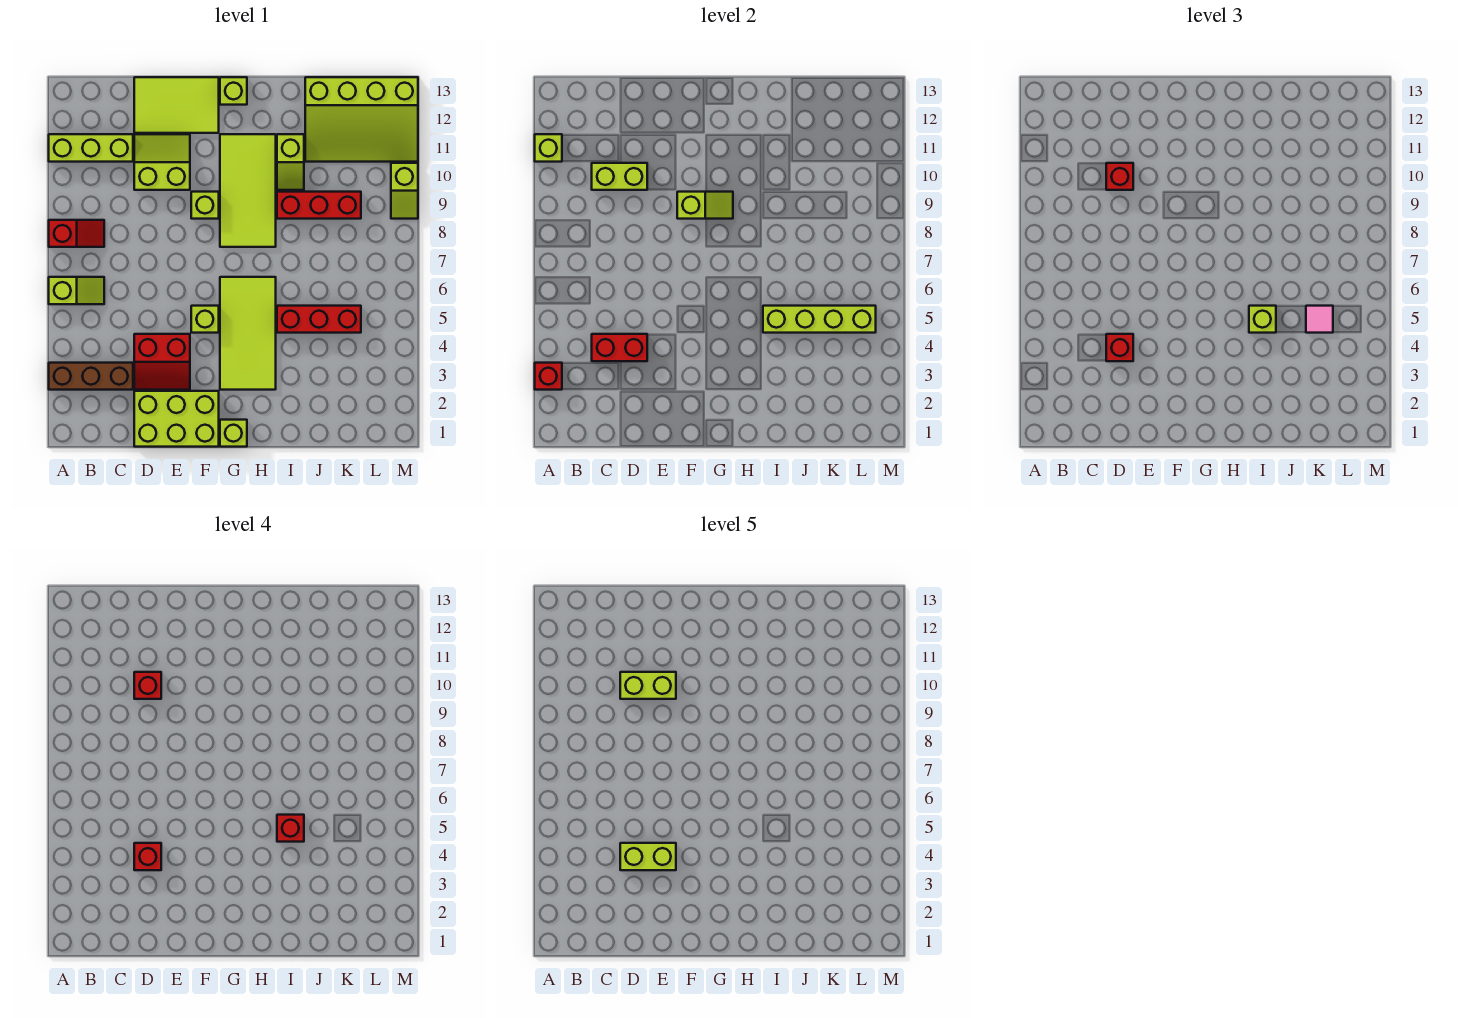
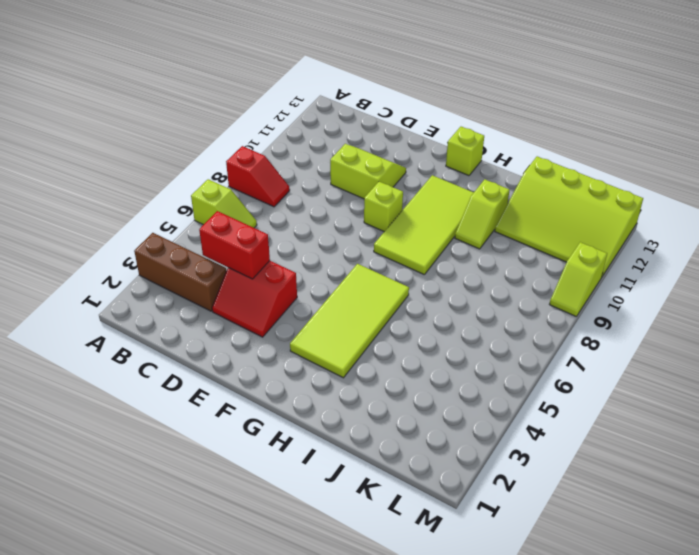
none -> lime brick A11:C11 level 1
none -> lime brick D1:F2 level 1
none -> lime tile D12:F13 level 1
none -> lime brick F5 level 1

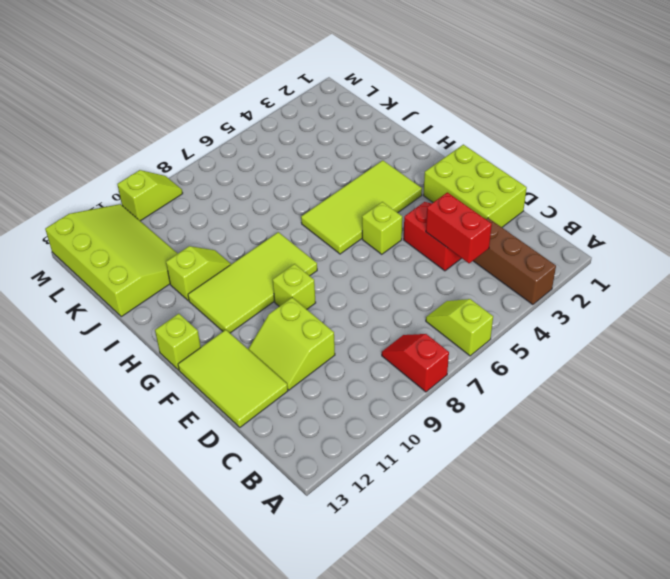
none -> lime brick A11:C11 level 1
none -> lime brick G1 level 1
none -> red brick I5:K5 level 1
none -> red brick I9:K9 level 1

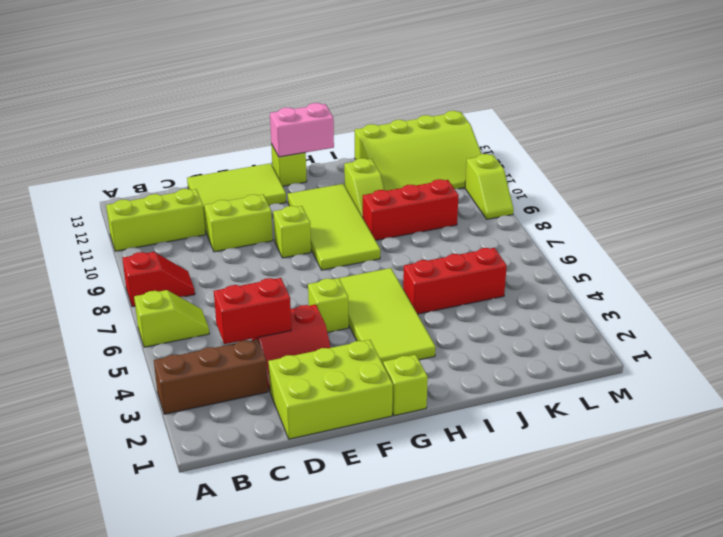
pink brick G13:H13 level 2 -> none
none -> red brick A3 level 2
none -> lime brick A11 level 2
none -> lime brick C10:D10 level 2
none -> lime slope F9:G9 level 2 top F

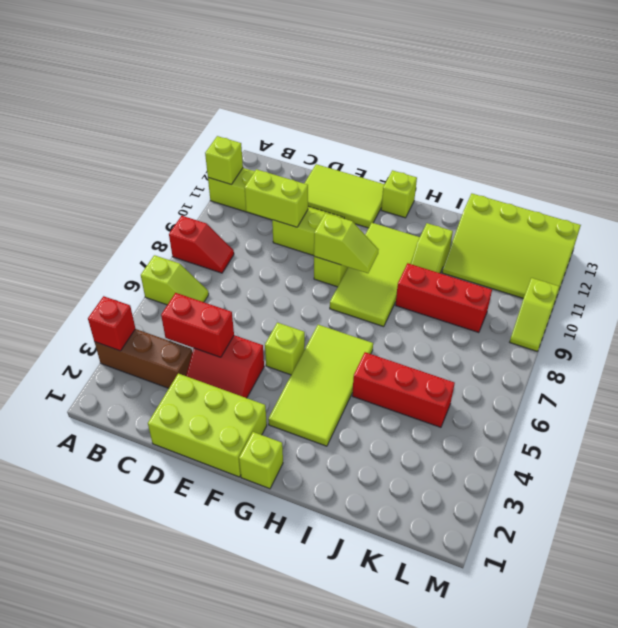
none -> lime brick I5:L5 level 2
none -> red brick D4 level 3
none -> red brick D10 level 3
none -> lime brick I5 level 3

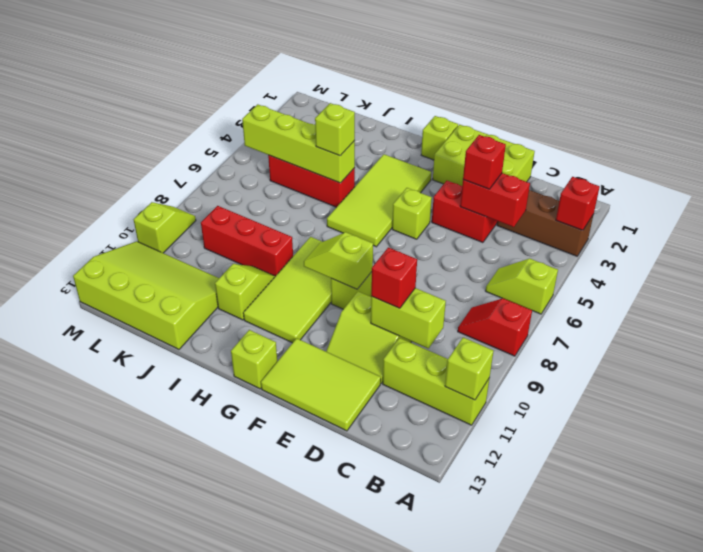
none -> pink tile K5 level 3
none -> red brick D4 level 4
none -> red brick D10 level 4
none -> red brick I5 level 4

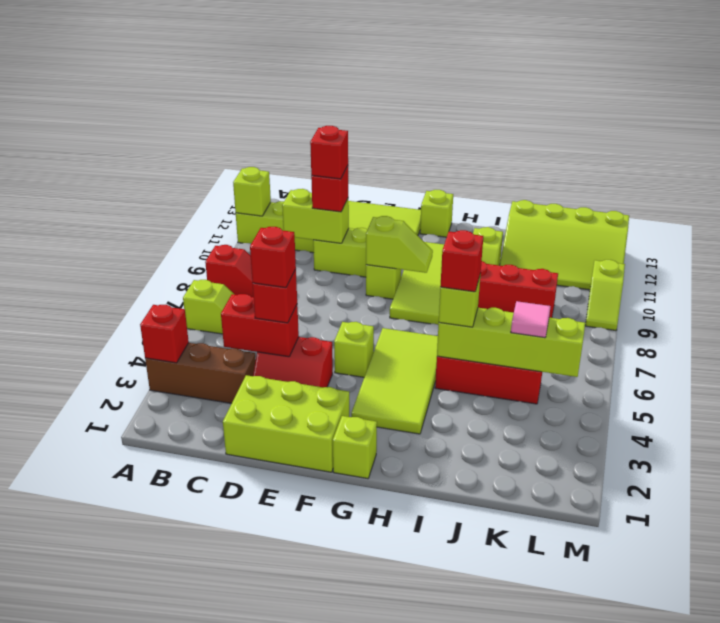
none -> lime brick D4:E4 level 5
none -> lime brick D10:E10 level 5

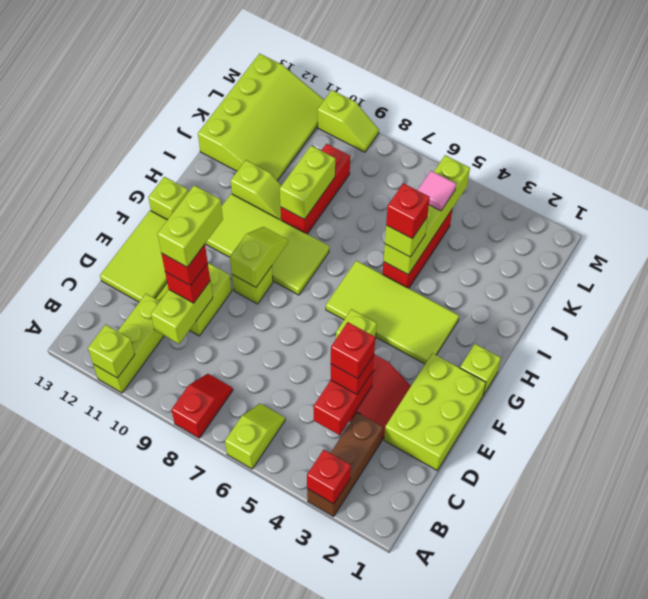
lime brick I9:J9 level 2 -> lime brick D4:E4 level 5

